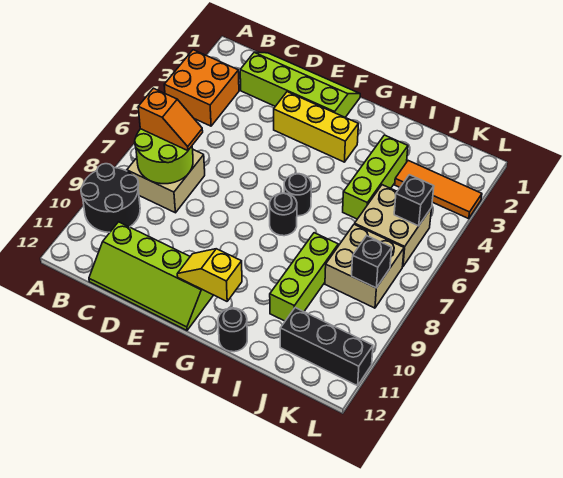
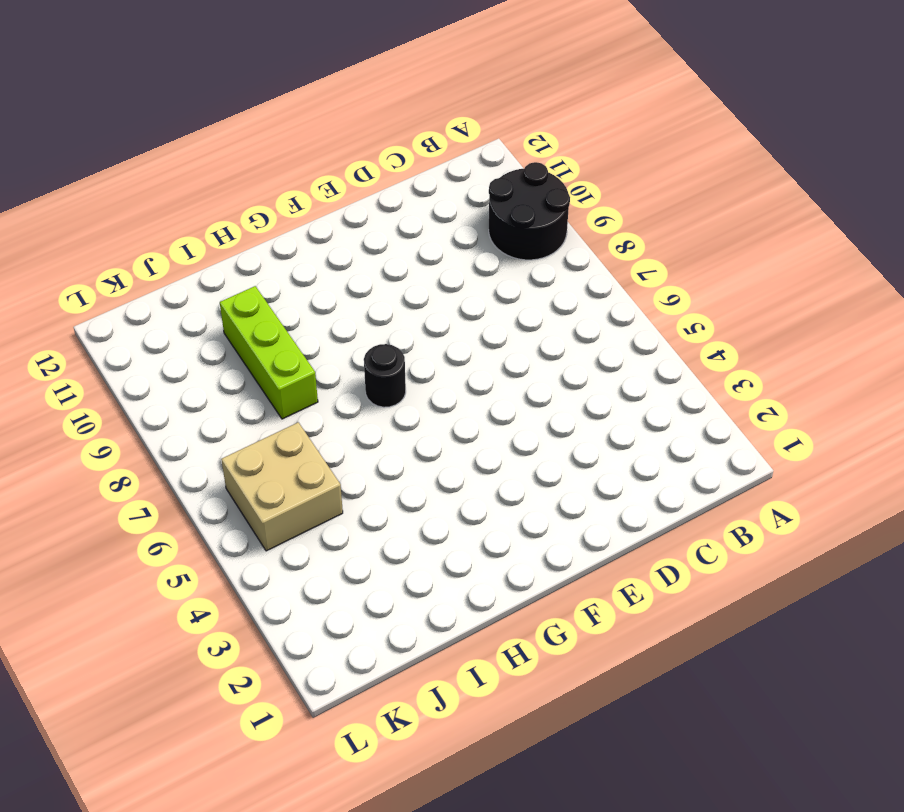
none -> orange brick A3:B4 level 1
none -> tan brick B7:C8 level 1
none -> lime slope C1:F2 level 1 top 2

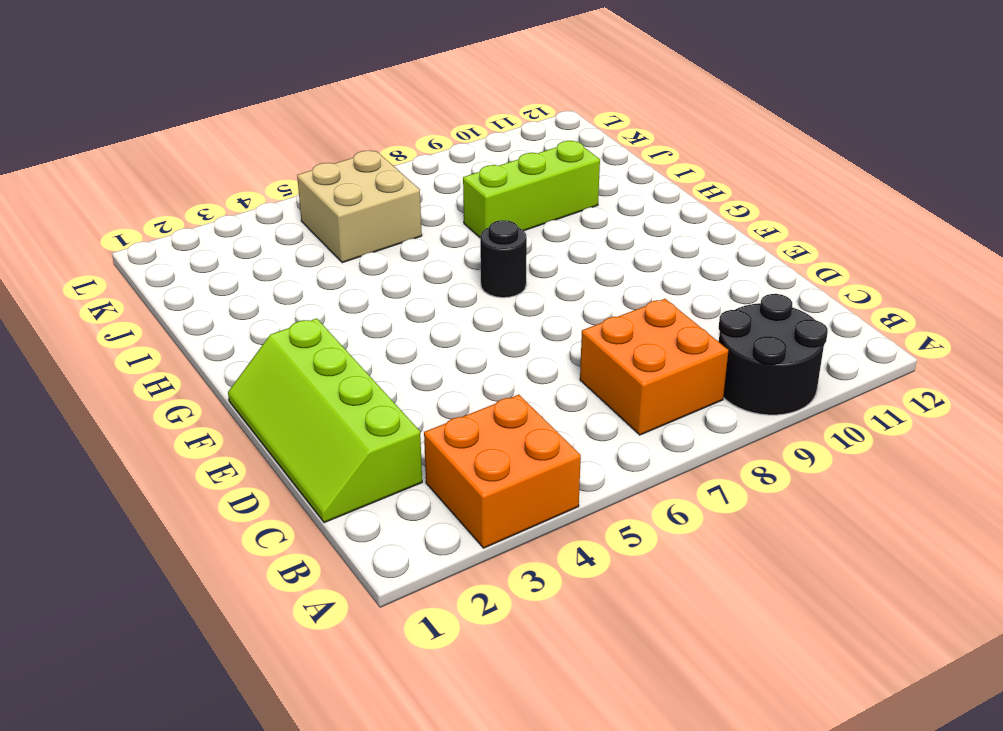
orange brick B7:C8 level 1 -> tan brick B7:C8 level 1
none -> lime slope C11:F12 level 1 top 11
none -> yellow brick E3:G3 level 1
none -> black round brick G6 level 1

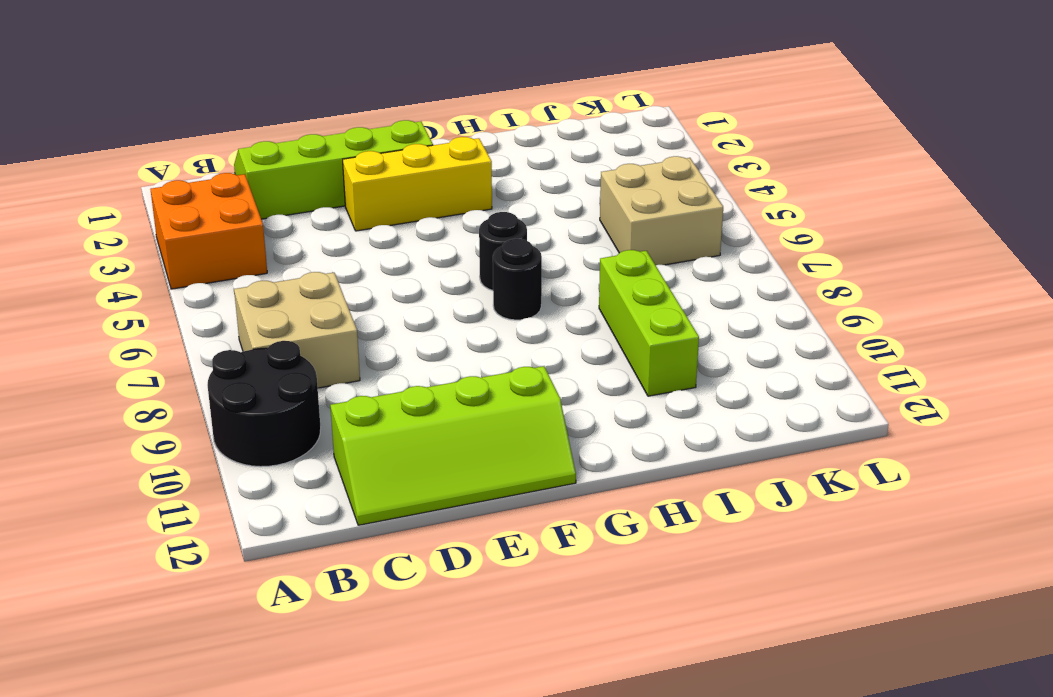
none -> black round brick H12 level 1
none -> lime brick I3:I5 level 1
none -> orange tile J3:L3 level 1

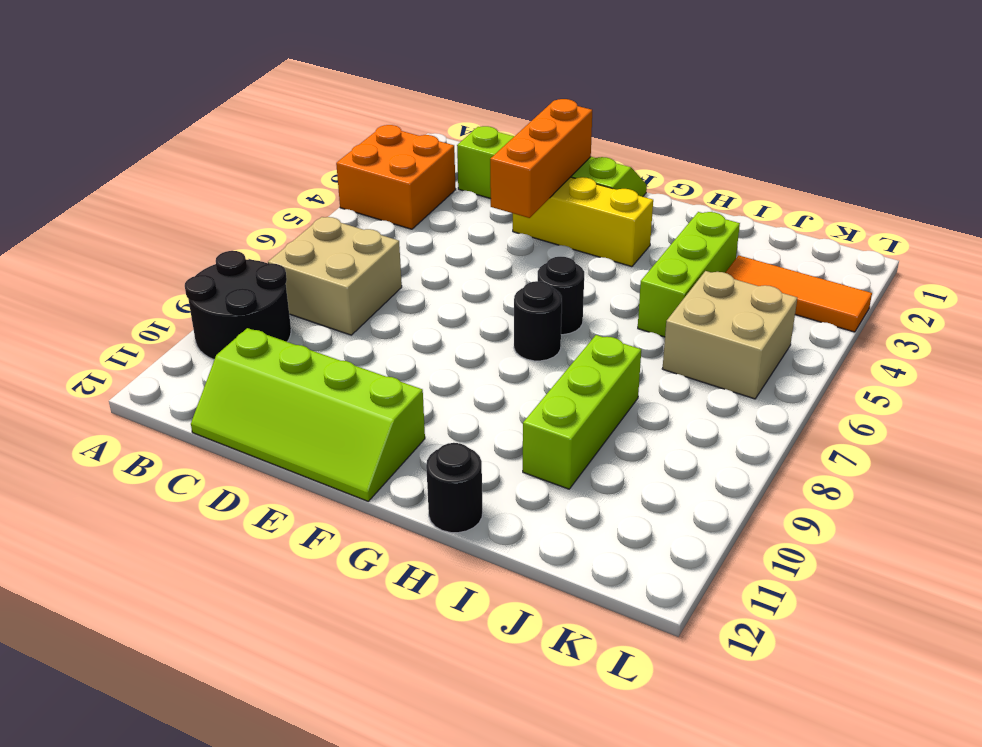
orange brick E2:E4 level 2 -> none
none -> tan brick J7:K8 level 1
none -> black brick J11:L11 level 1
none -> lime round brick B7:C8 level 2

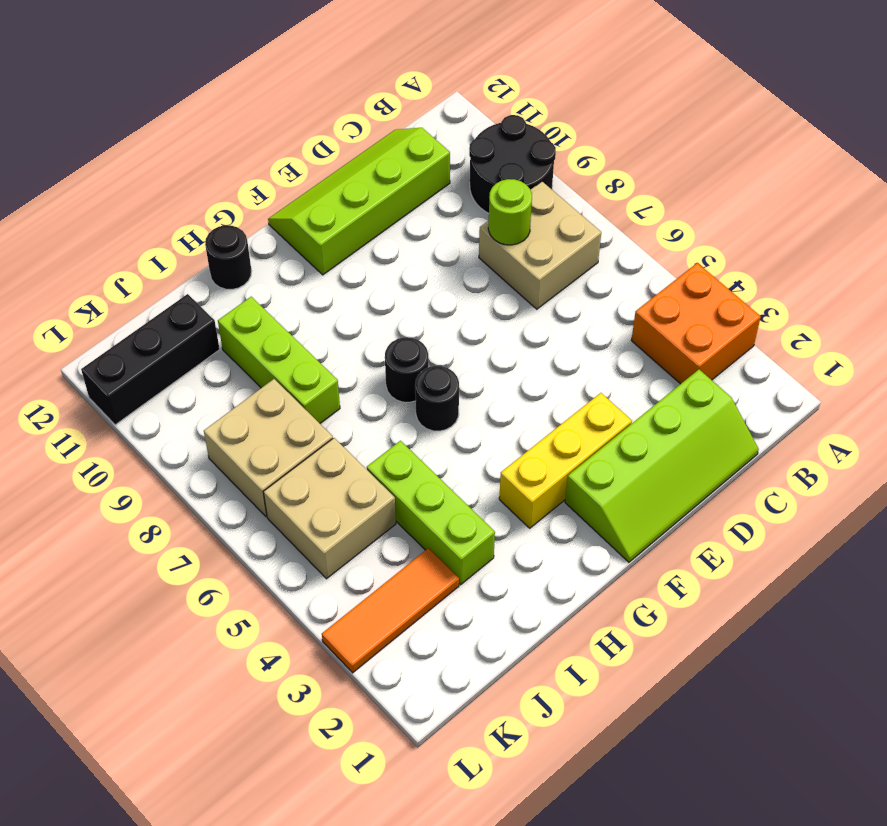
lime round brick C8 level 2 -> lime round brick B7:C8 level 2
none -> yellow slope F11:G11 level 2 top G
none -> black brick K5 level 2
none -> black brick K8 level 2

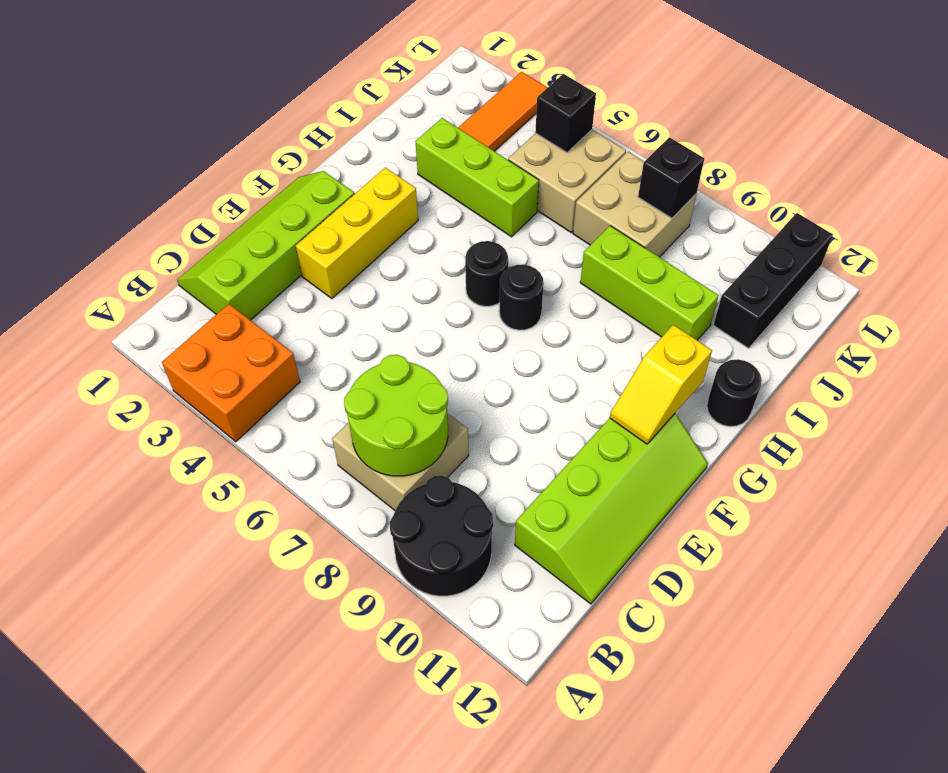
none -> orange slope B7:C7 level 3 top B

